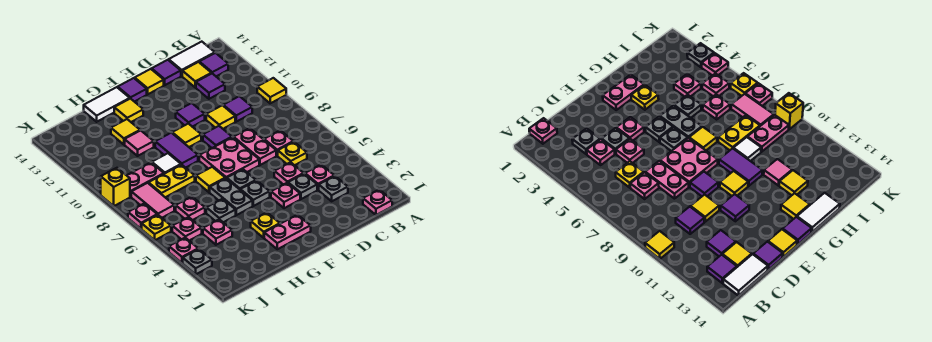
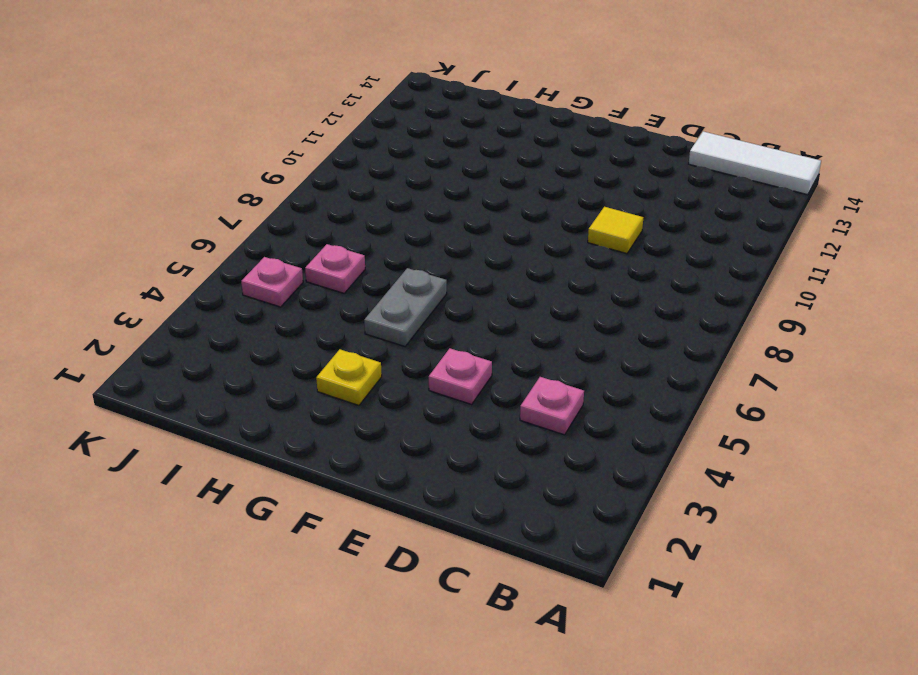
white tile A14:C14 level 1 -> white tile B14:C14 level 1
none -> yellow tile A10 level 1
none -> pink plate B1 level 1
none -> purple tile B13 level 1
none -> grey plate C3 level 1

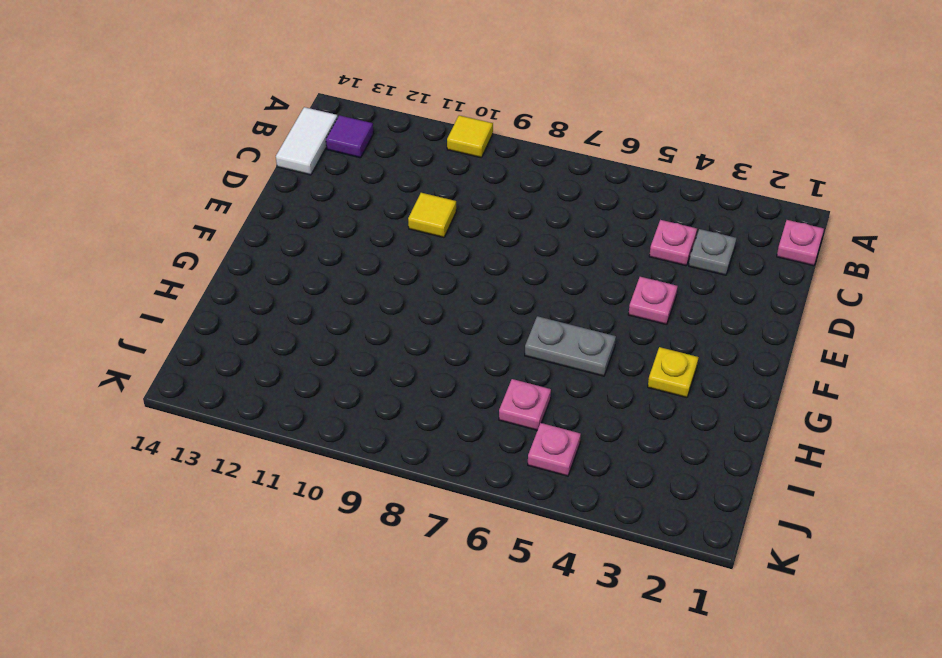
none -> yellow plate C6 level 1
none -> pink plate C7 level 1
none -> purple tile C10 level 1
none -> purple tile C12 level 1

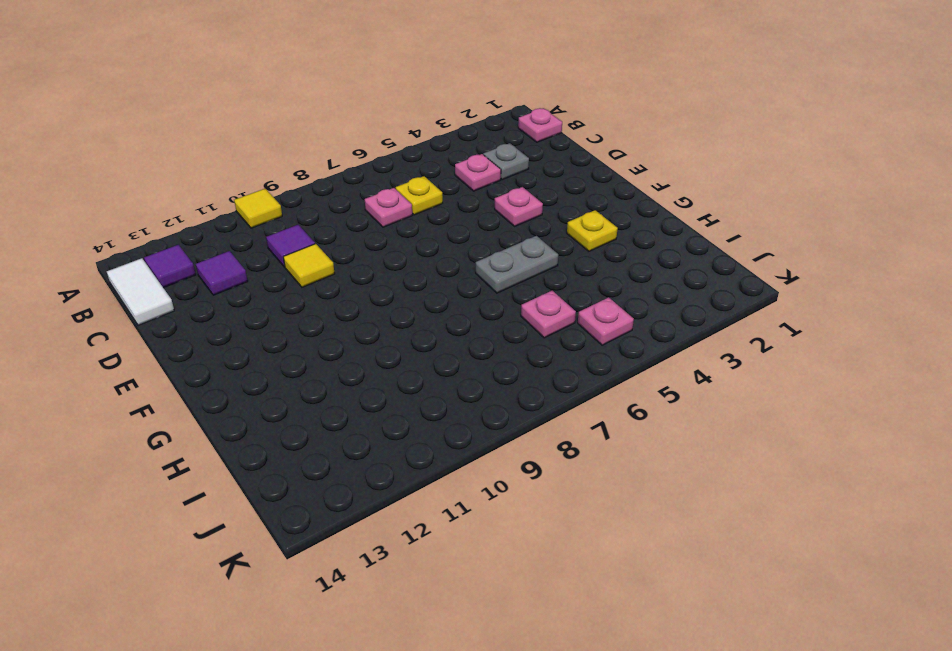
none -> yellow tile C13 level 1
none -> grey plate D4 level 1
none -> pink plate D5 level 1
none -> pink plate D7:D8 level 1

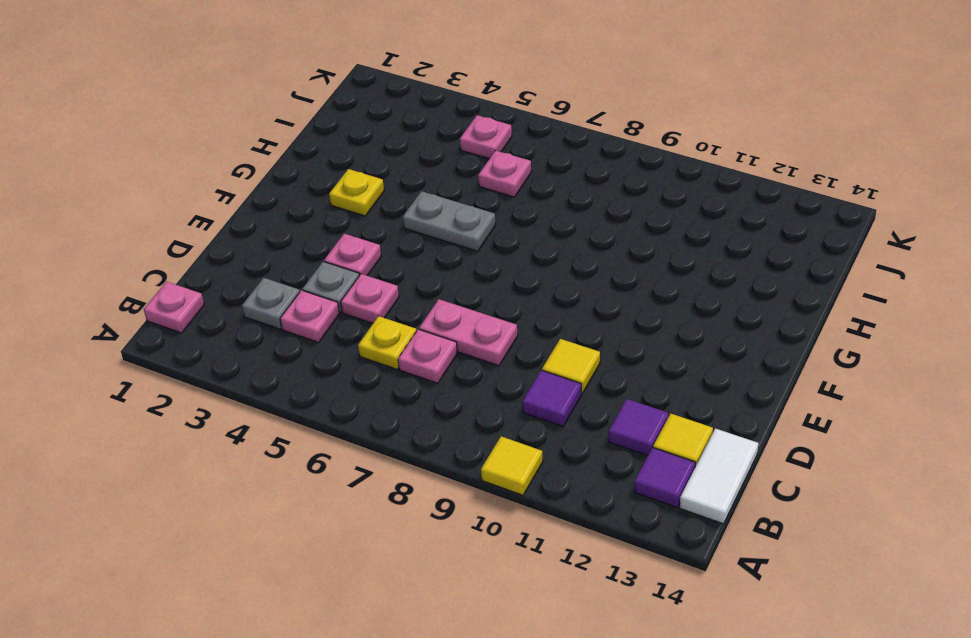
none -> purple tile D14 level 1
none -> pink plate E7:F8 level 1
none -> purple tile E9 level 1
none -> purple tile E11 level 1

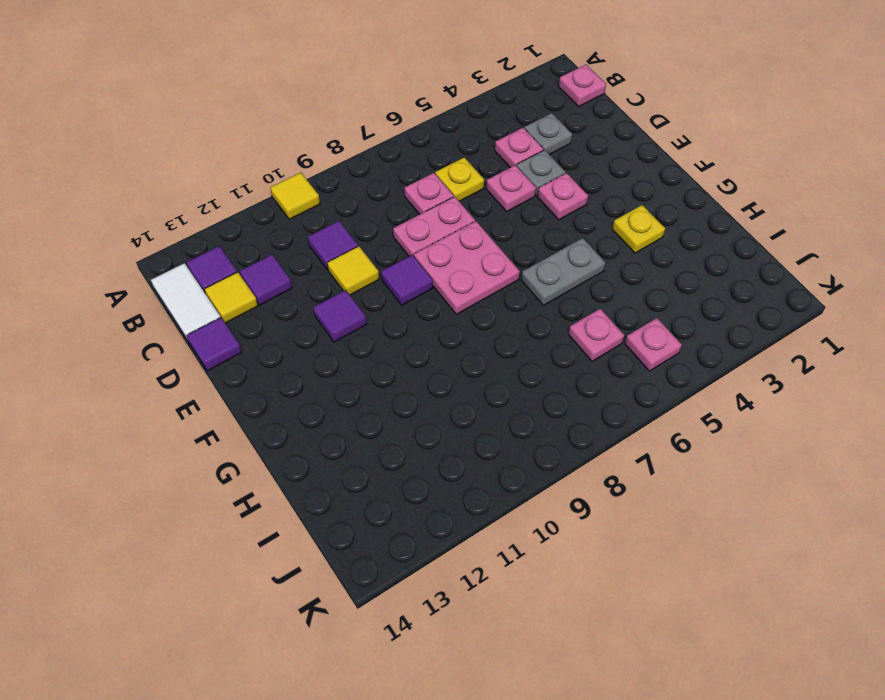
none -> yellow tile E14 level 1
none -> pink plate F2:G2 level 1
none -> grey plate F5 level 1
none -> grey plate F6 level 1

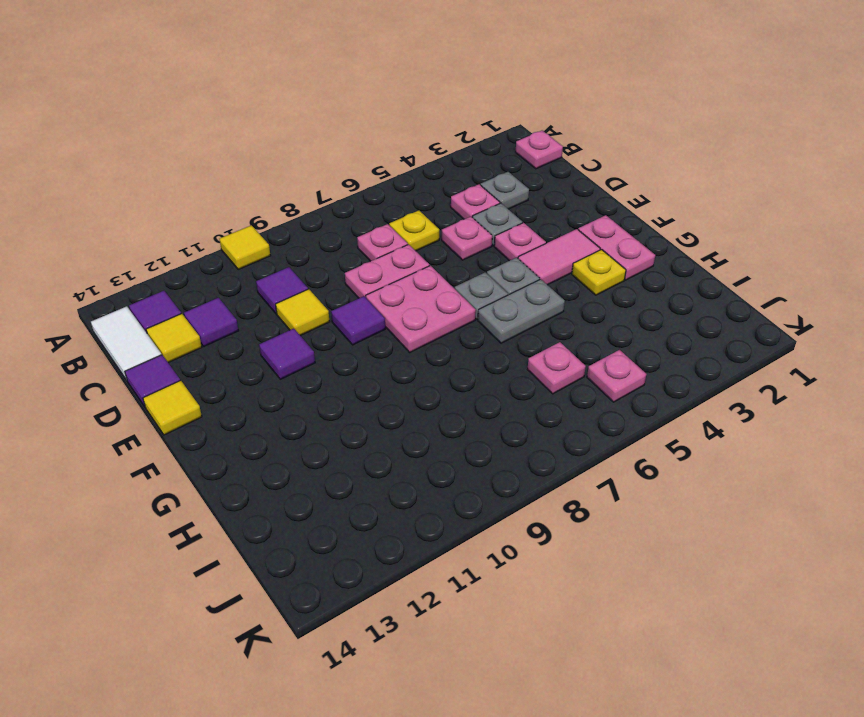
pink tile F3:F4 level 1 -> pink tile J7:J8 level 1
none -> yellow tile F10 level 1
none -> purple tile F14 level 1
none -> yellow tile G7 level 1
none -> purple tile G9:G10 level 1

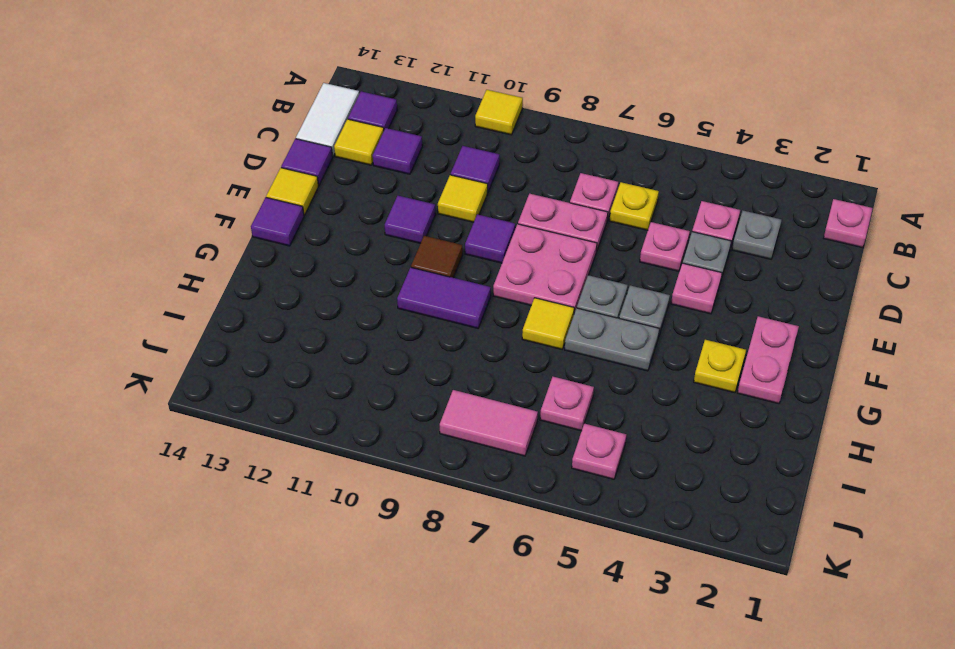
brown tile F10 level 1 -> yellow tile F10 level 1
none -> yellow tile G13 level 1
none -> white tile G14:H14 level 1
none -> grey plate H5 level 1
none -> yellow plate H8:I8 level 1

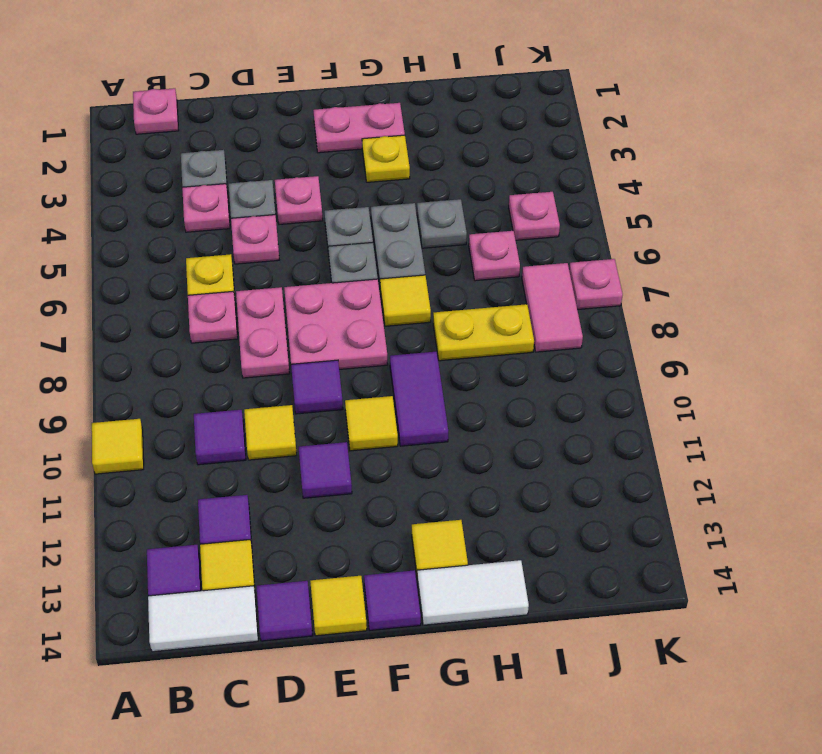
none -> white tile H9 level 1
none -> pink tile H11 level 1
none -> yellow tile H12 level 1
none -> pink plate I4 level 1

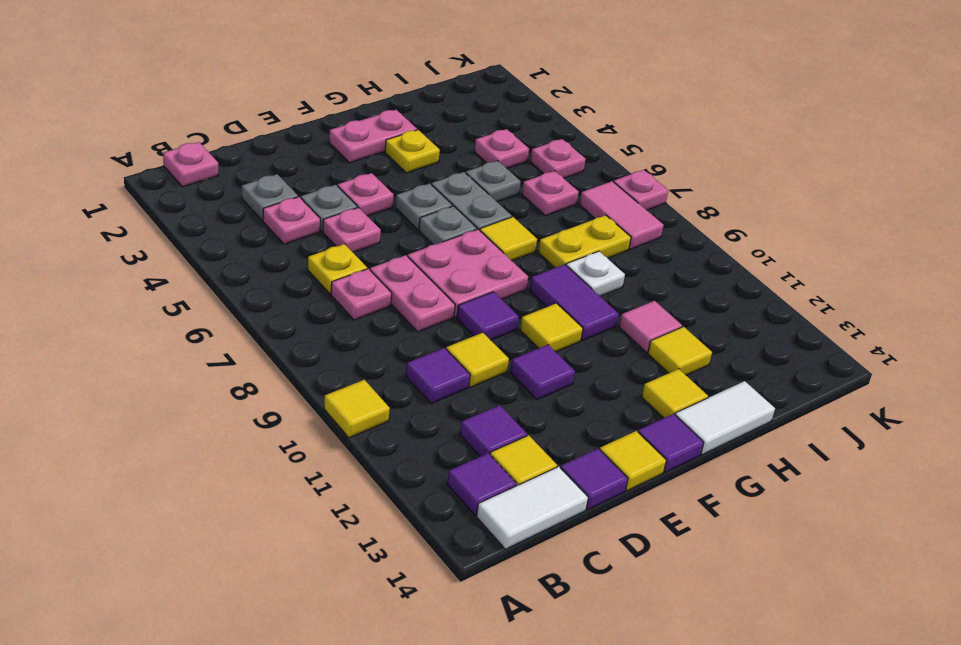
white plate H9 level 1 -> white tile H9 level 1
none -> pink plate I9:J9 level 1
none -> grey plate K3 level 1
none -> pink plate K4 level 1
none -> yellow plate K6 level 1

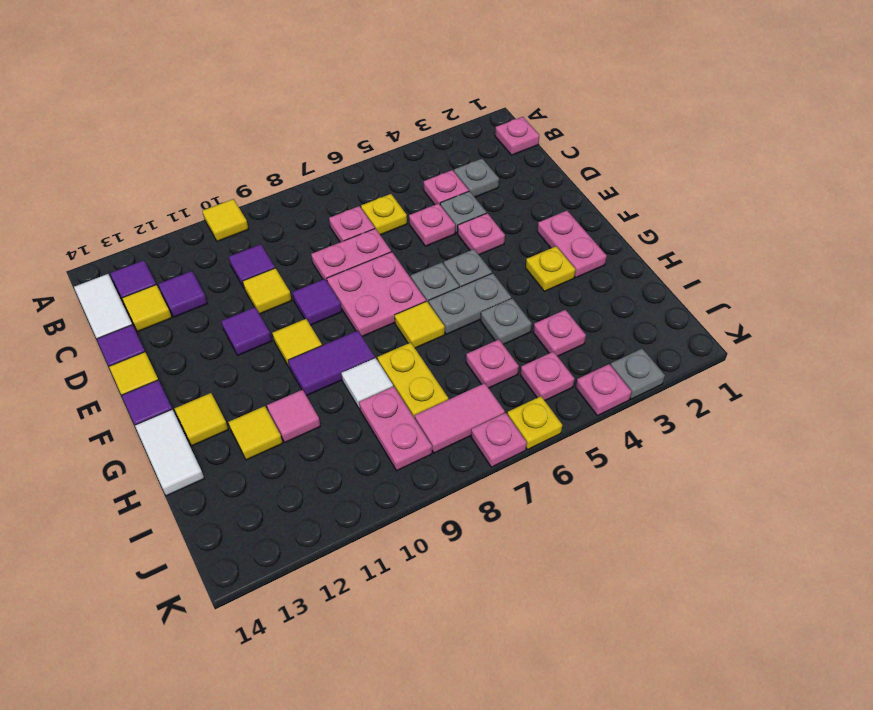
none -> yellow brick K9 level 1

